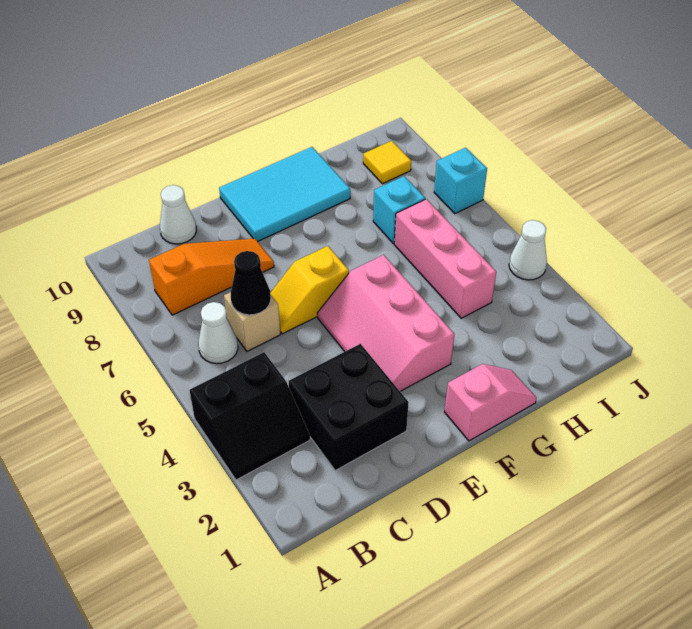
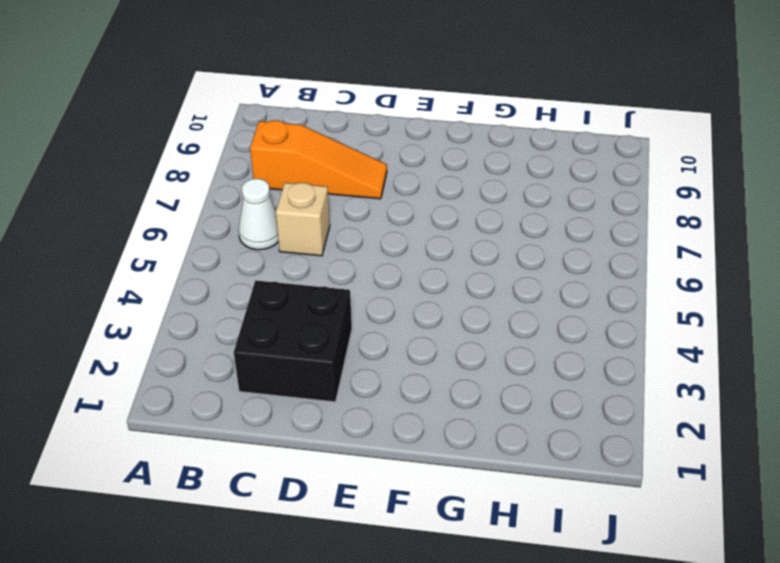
none -> black slope A3:B4 level 1 top 4
none -> white cone C10 level 1
none -> yellow slope D6:E6 level 1 top E

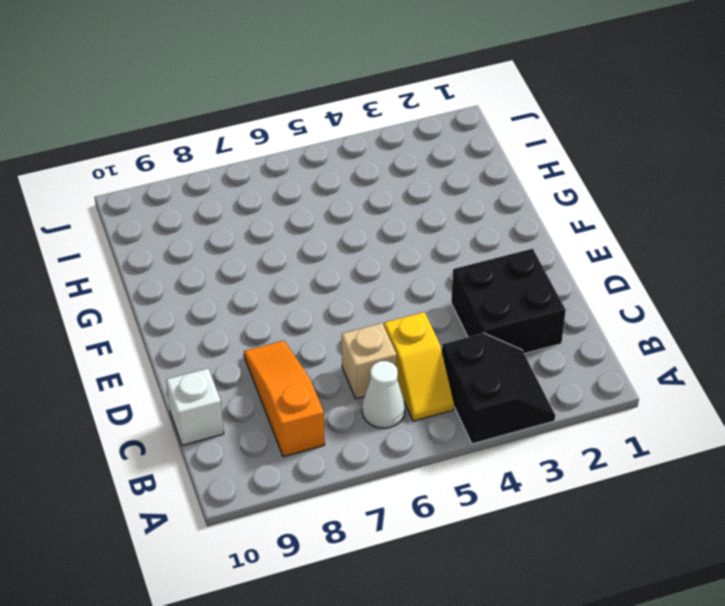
yellow slope B5:C5 level 1 top C -> yellow slope D6:E6 level 1 top E
white brick C10 level 1 -> white cone C10 level 1
none -> pink slope E3:F5 level 1 top F
none -> cyan tile E9:G10 level 1
none -> pink slope F1:G1 level 1 top F

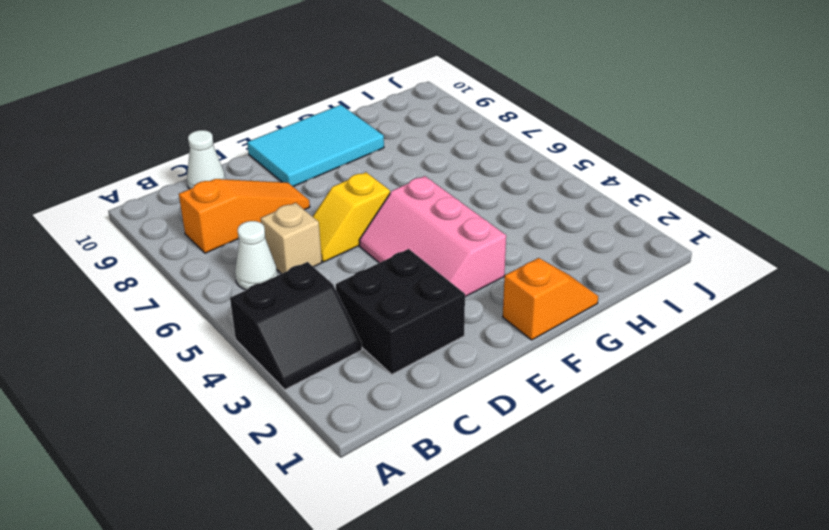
orange slope F1:G1 level 1 top F -> pink slope F1:G1 level 1 top F
none -> pink brick H4:H6 level 1
none -> cyan brick H7 level 1
none -> yellow tile I9 level 1

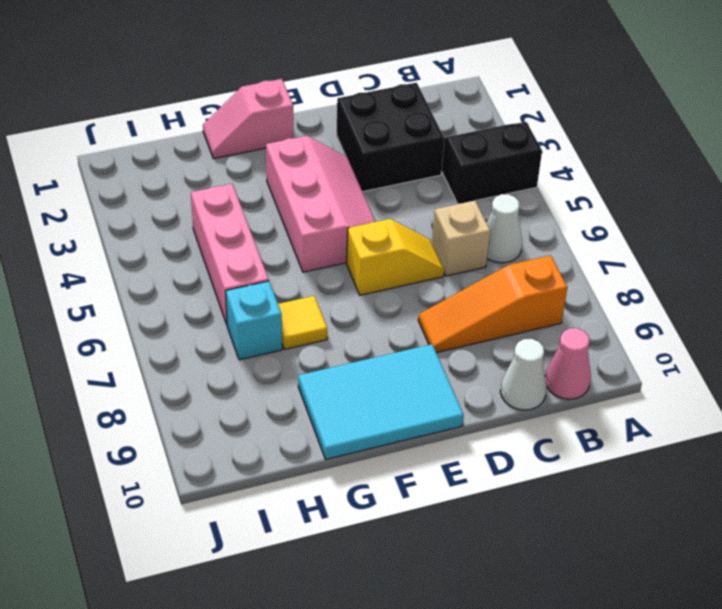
pink cone B10 level 1 -> none
yellow tile G7 level 1 -> yellow tile I9 level 1
none -> white cone J4 level 1
none -> cyan brick J7 level 1
none -> black cone C6 level 2

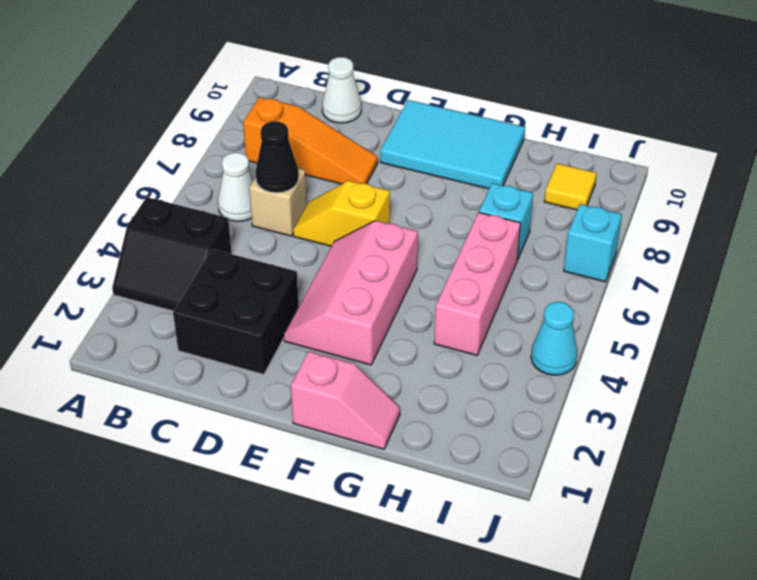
cyan cone J4 level 1 -> white cone J4 level 1

